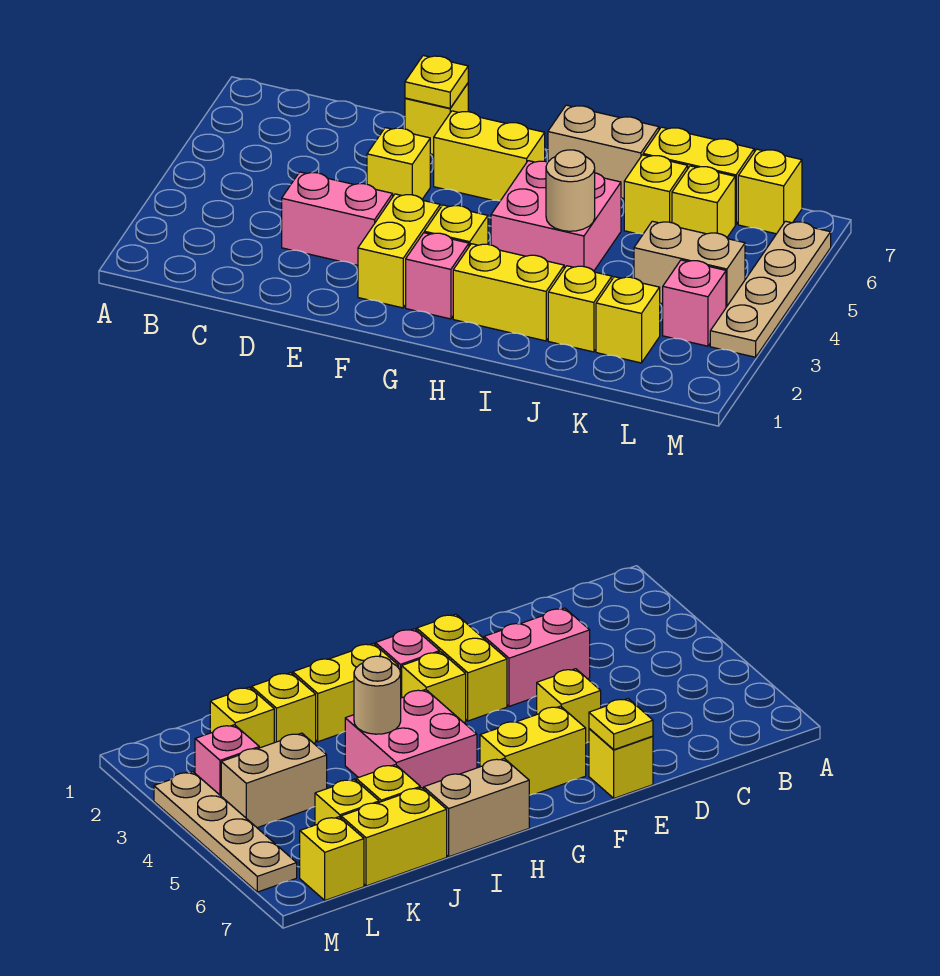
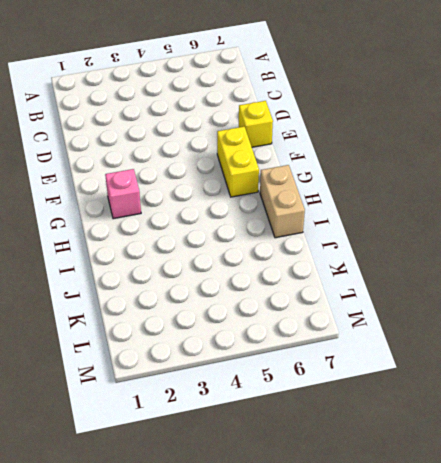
none -> pink brick D3:E3 level 1
none -> yellow brick E5 level 1
none -> yellow brick F2:F3 level 1

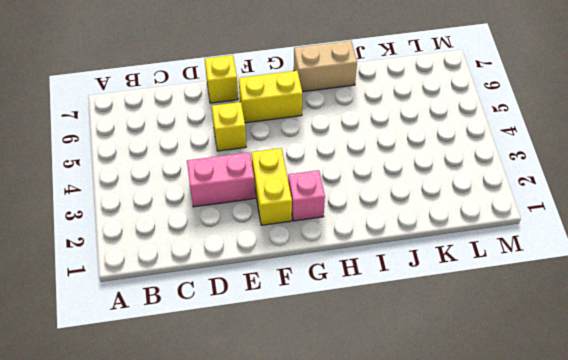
none -> yellow brick G3 level 1
none -> yellow brick H2:I2 level 1
none -> pink brick H4:I5 level 1

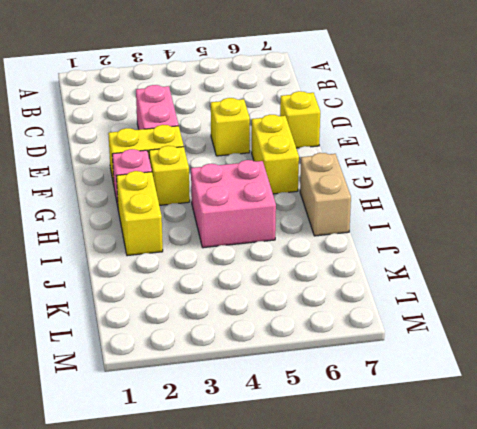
none -> yellow brick J2 level 1
none -> yellow brick J6 level 1
none -> yellow brick J7:K7 level 1

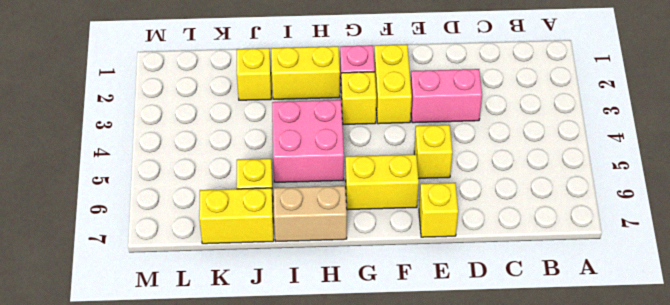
none -> yellow brick K2 level 1
none -> tan brick K4:L4 level 1
none -> yellow brick K6 level 1

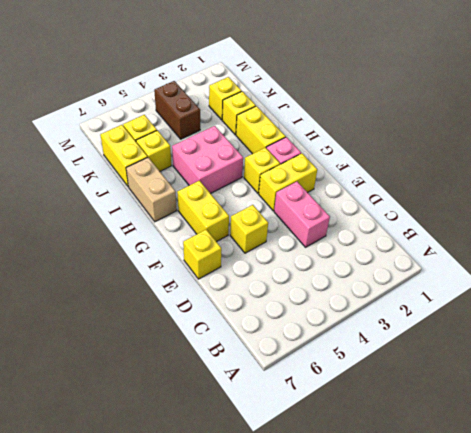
brown brick K4:L4 level 1 -> tan brick K4:L4 level 1
none -> pink brick L3 level 1
none -> yellow brick L7 level 1
none -> tan plate M3:M6 level 1

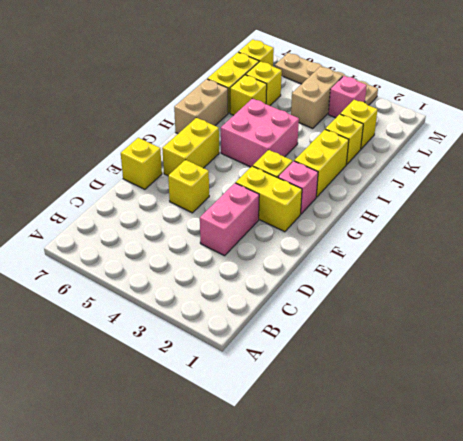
none -> yellow plate E7 level 2
none -> tan round brick I4 level 2

